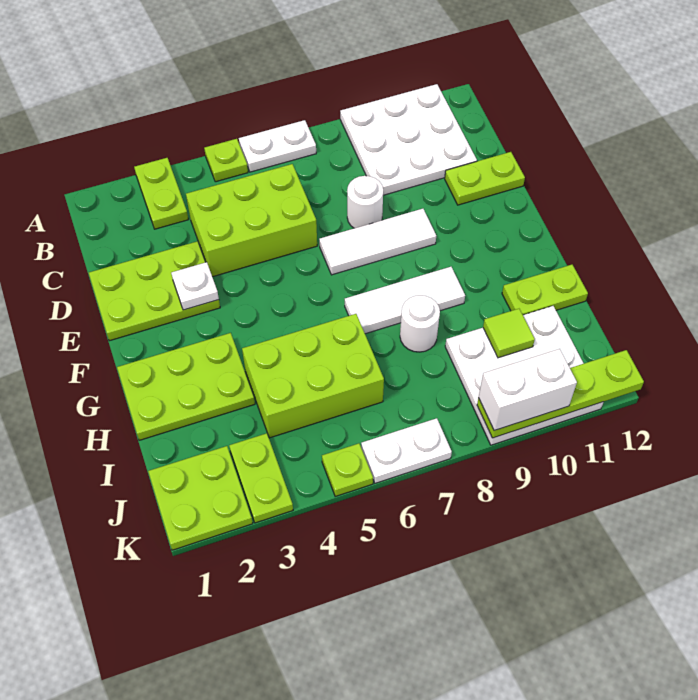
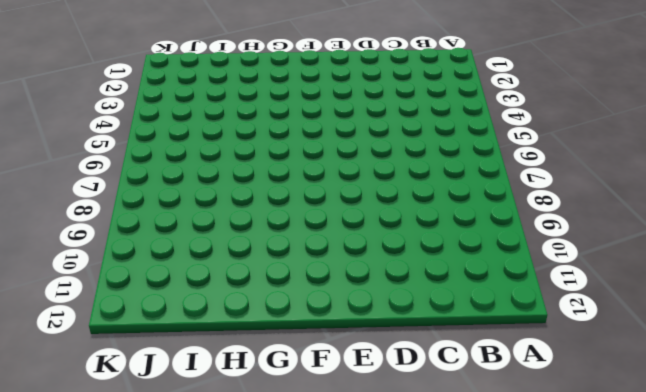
none -> lime plate A3:B3 level 1
none -> lime plate A5 level 1
none -> white plate A6:A7 level 1

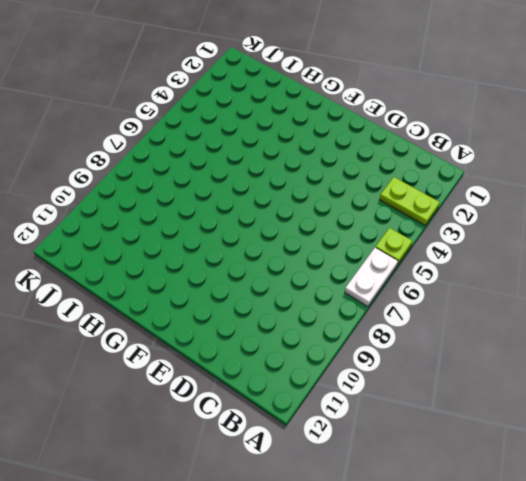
none -> white plate A9:C11 level 1
none -> lime brick C4:D6 level 1
none -> lime plate D1:E3 level 1

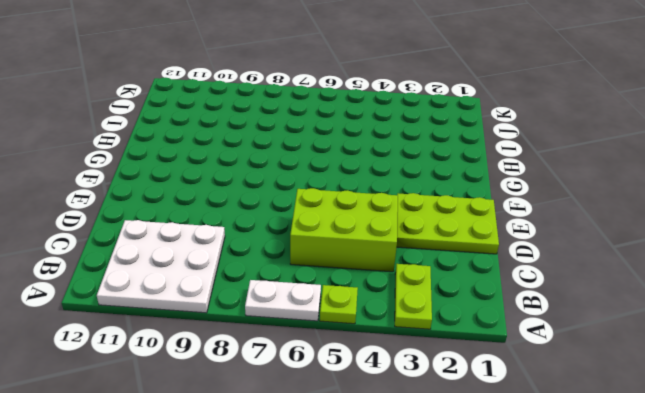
none -> white round brick D8 level 1
none -> lime plate D11:D12 level 1
none -> white tile E7:E9 level 1

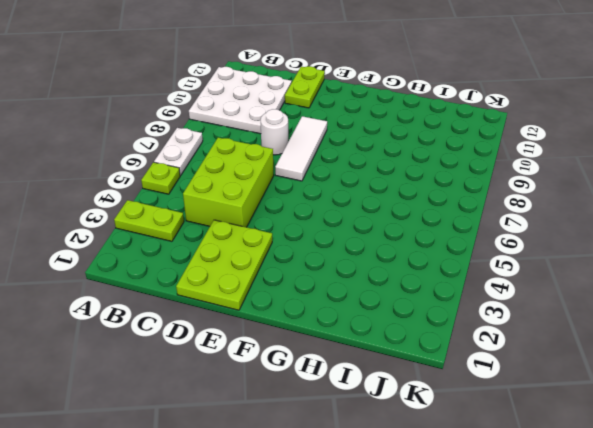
none -> lime plate G1:H3 level 1
none -> white tile G7:G9 level 1
none -> lime brick H4:I6 level 1

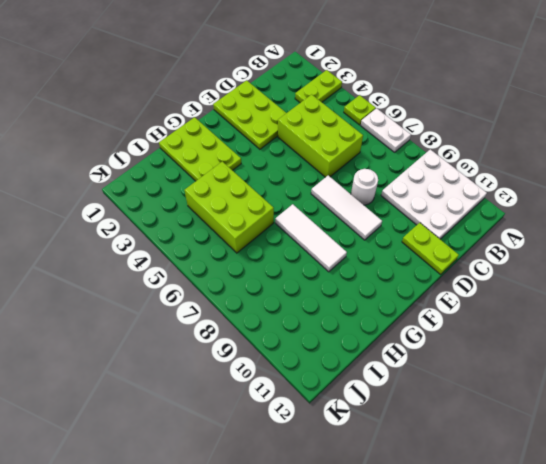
none -> white round brick H8 level 1
none -> lime plate H11:H12 level 1
none -> white plate I9:K11 level 1

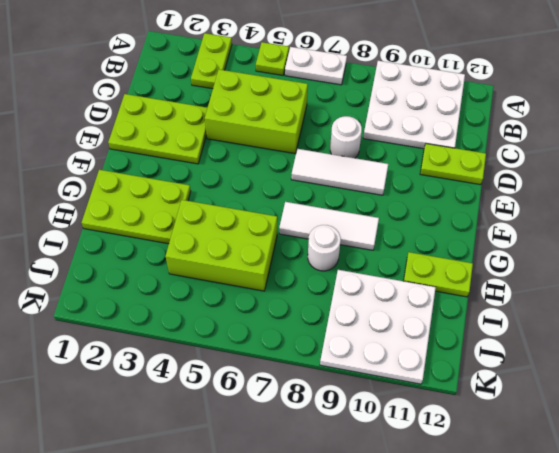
none -> lime plate J1:K2 level 1
none -> lime plate J3:K3 level 1
none -> lime plate K5 level 1

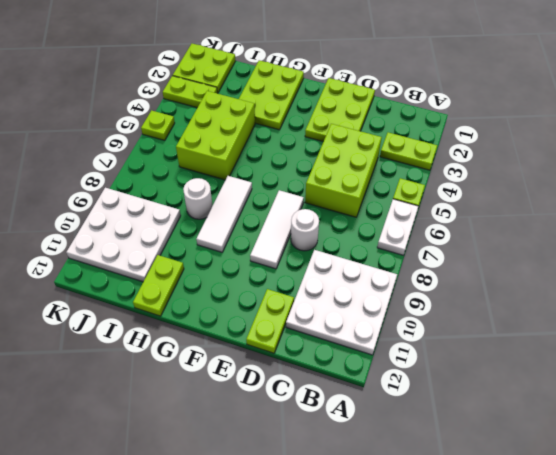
none -> white plate K6:K7 level 1
none -> white plate E3 level 2
none -> lime tile I10 level 2

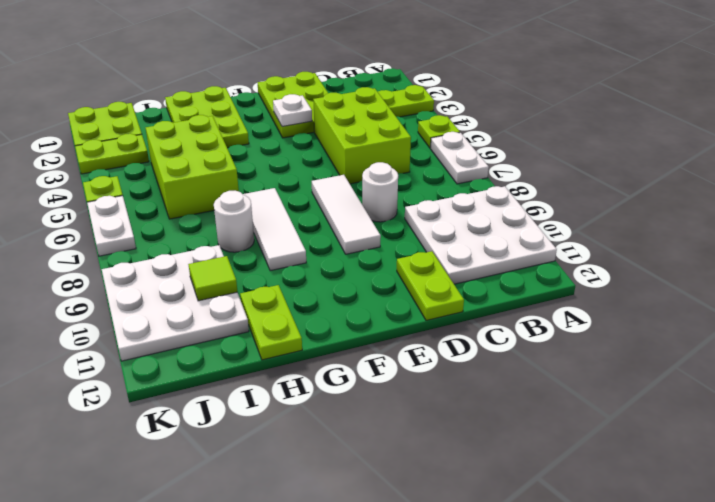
none -> lime plate K9:K12 level 2
none -> white brick K9:K10 level 3

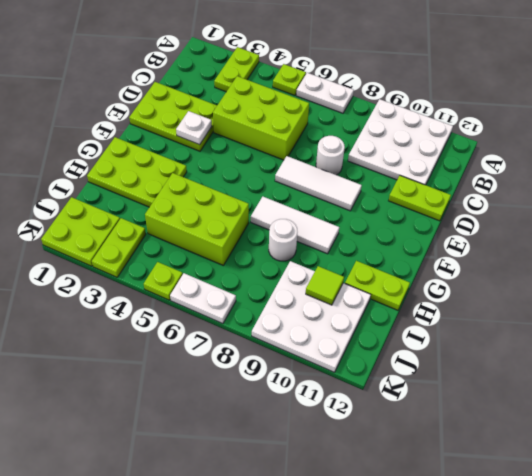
none -> lime plate K9:K12 level 2
none -> white brick K9:K10 level 3

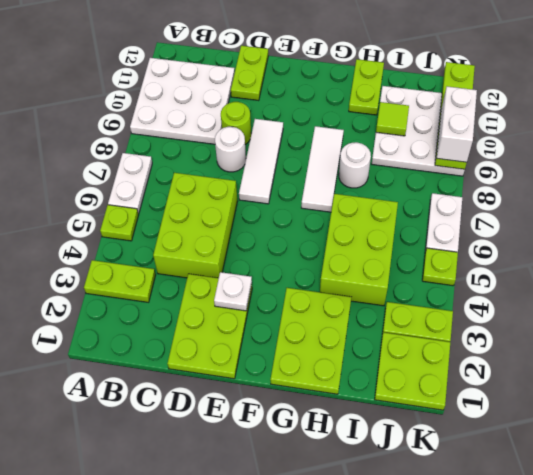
lime round brick D9 level 1 -> none

